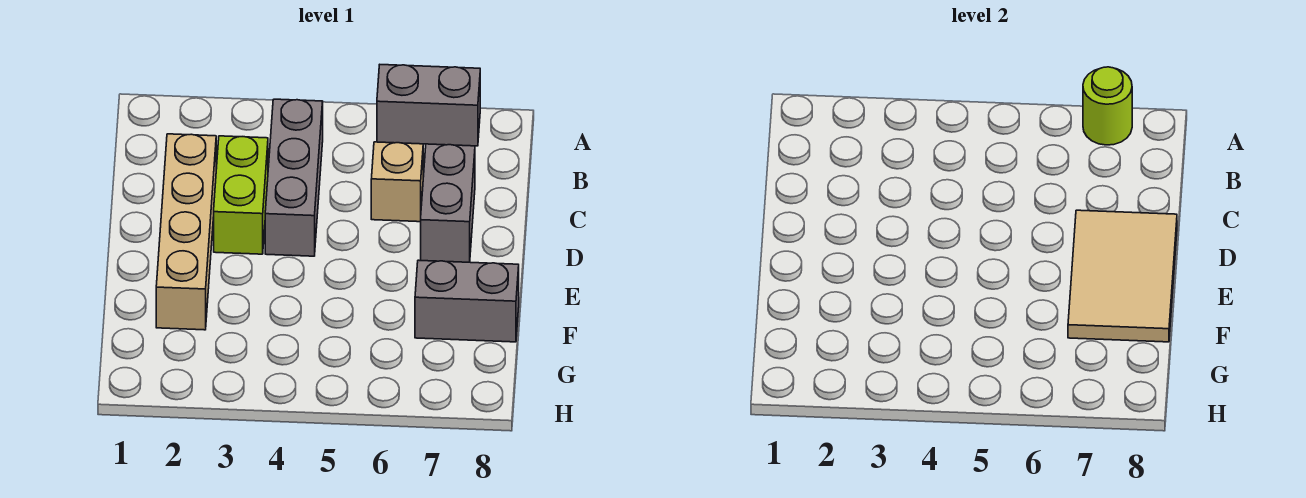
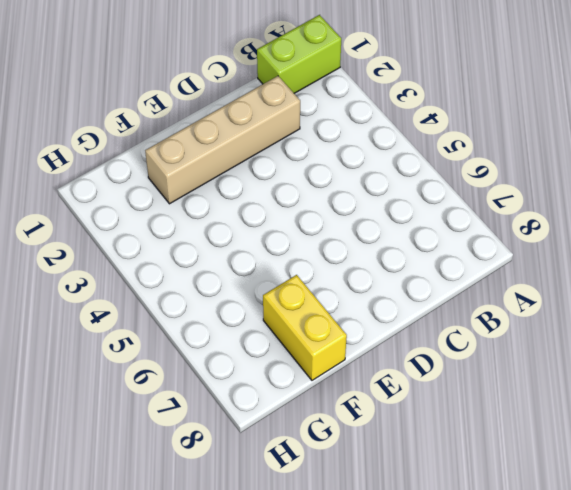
lime brick A1:B1 level 1 -> lime brick C3:D3 level 1
yellow brick F7:F8 level 1 -> grey brick F7:F8 level 1
none -> grey brick A6:A7 level 1
none -> grey brick B4:D4 level 1

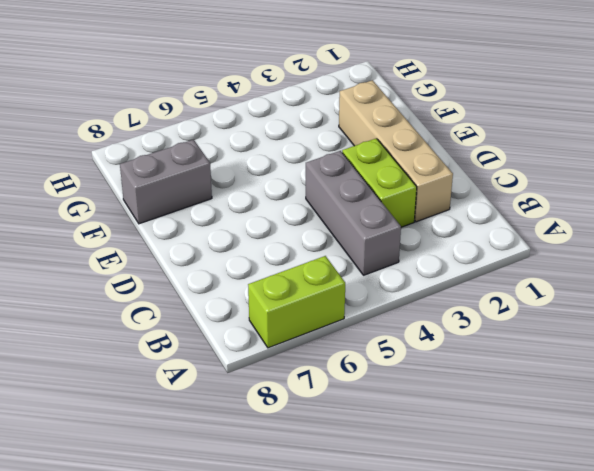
lime brick A6:A7 level 1 -> grey brick A6:A7 level 1
none -> tan brick C6 level 1
none -> grey brick C7:D7 level 1

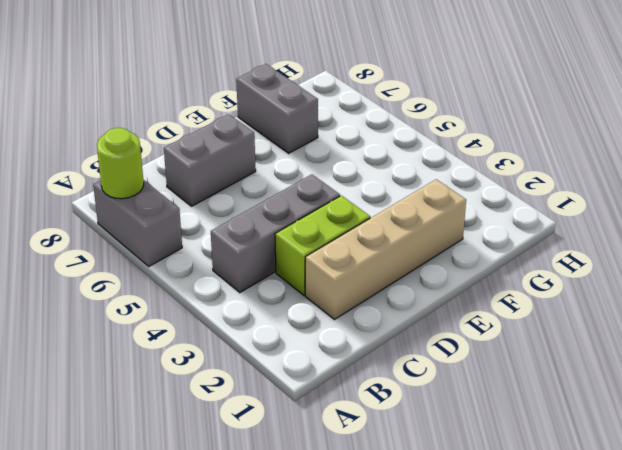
none -> tan brick C6 level 1
none -> tan tile D7:F8 level 2

